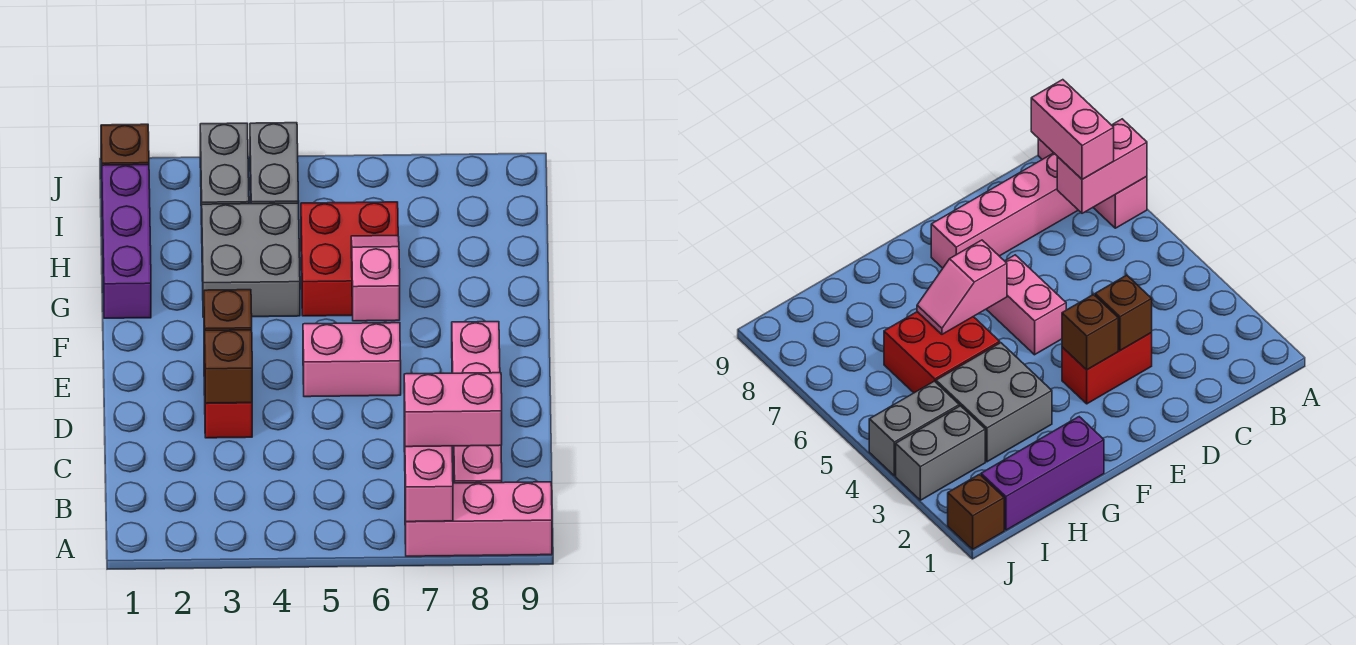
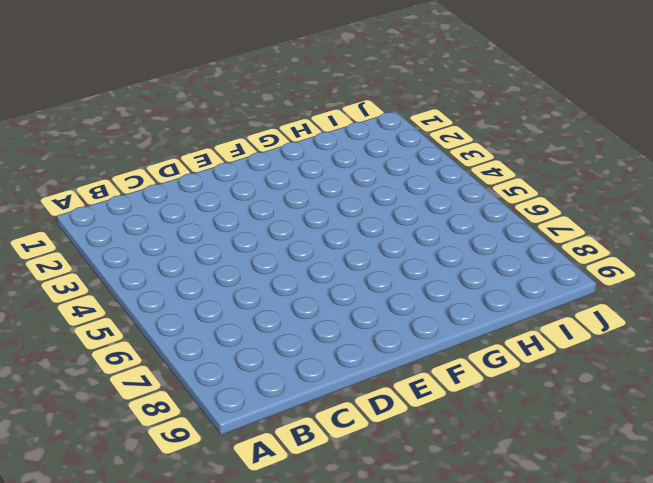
none -> pink brick A7:A9 level 1
none -> pink brick B8:E8 level 1
none -> red brick D3:E3 level 1

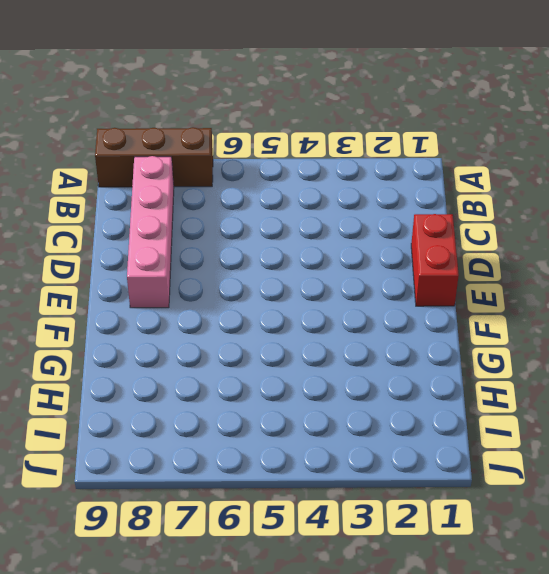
brown brick A7:A9 level 1 -> pink brick A7:A9 level 1
red brick D1:E1 level 1 -> red brick D3:E3 level 1
none -> pink brick E5:E6 level 1
none -> purple brick G1:I1 level 1
none -> grey brick G3:H4 level 1

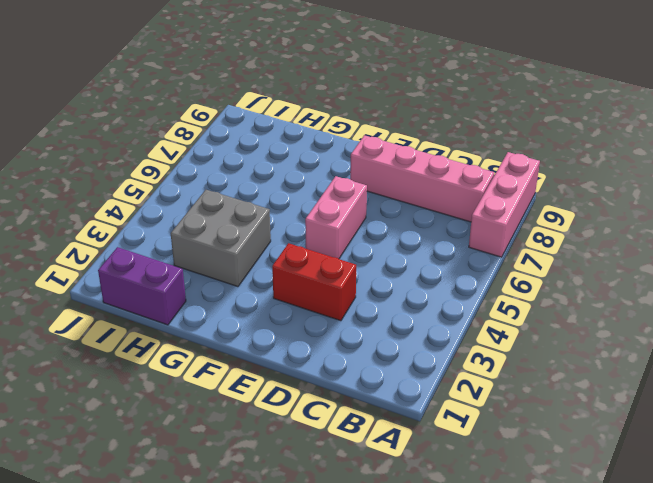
purple brick H1:I1 level 1 -> purple brick G1:I1 level 1
none -> red brick G5:H6 level 1
none -> grey brick I3:J3 level 1
none -> grey brick I4:J4 level 1

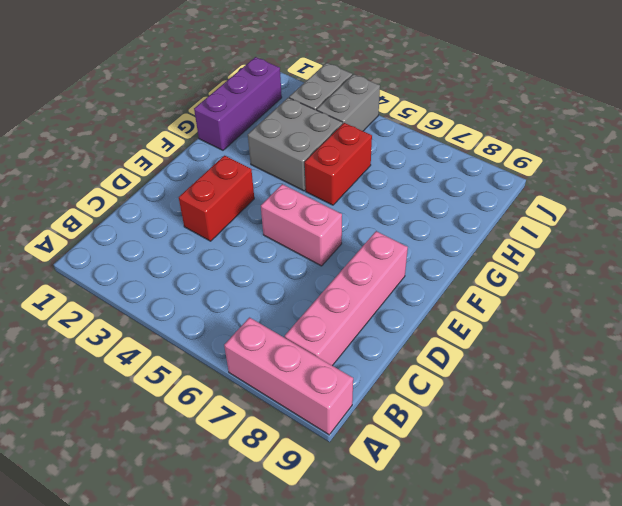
red brick G5:H5 level 1 -> red brick G5:H6 level 1
none -> brown brick J1 level 1
none -> pink brick A7:B7 level 2
none -> brown brick D3 level 2

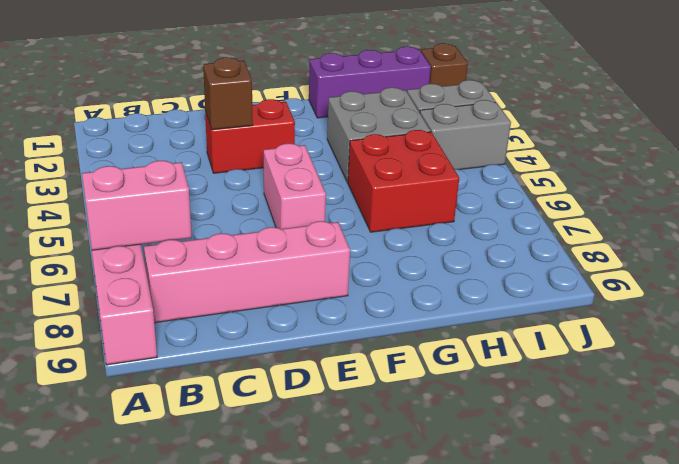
none -> brown brick E3 level 2
none -> pink slope F6:G6 level 2 top F
none -> pink brick B7:B8 level 3

